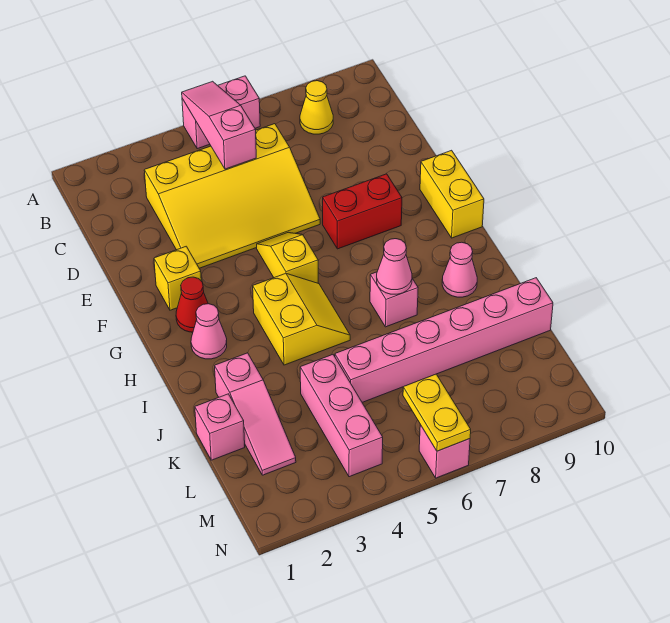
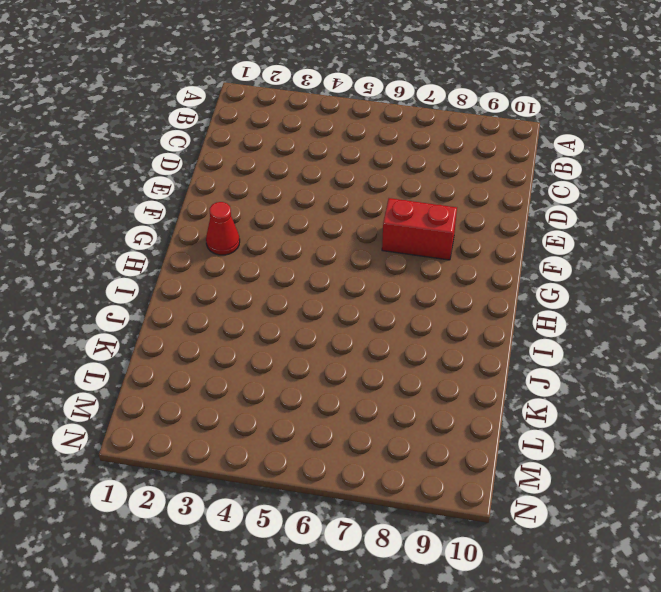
none -> pink brick A5:A6 level 1
none -> yellow cone B8 level 1
none -> yellow slope C3:E6 level 1 top C

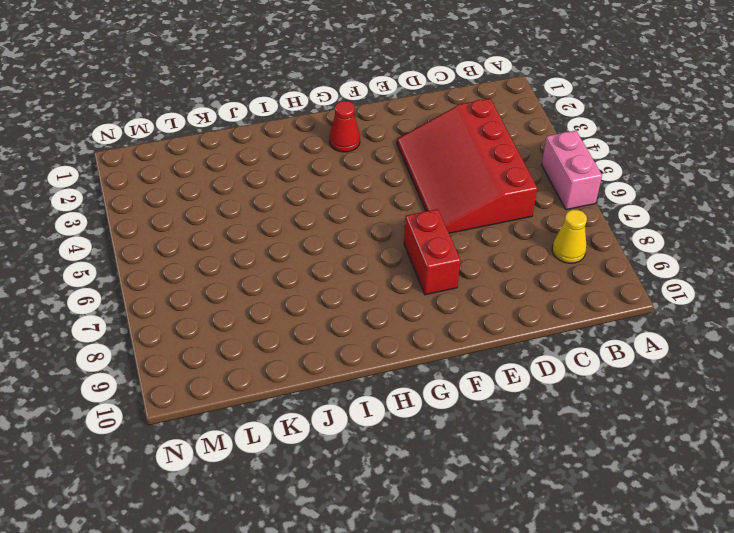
red slope C3:E6 level 1 top C -> yellow slope C3:E6 level 1 top C
none -> yellow brick F2 level 1
none -> yellow slope F5:G5 level 1 top G
none -> yellow brick F10:G10 level 1

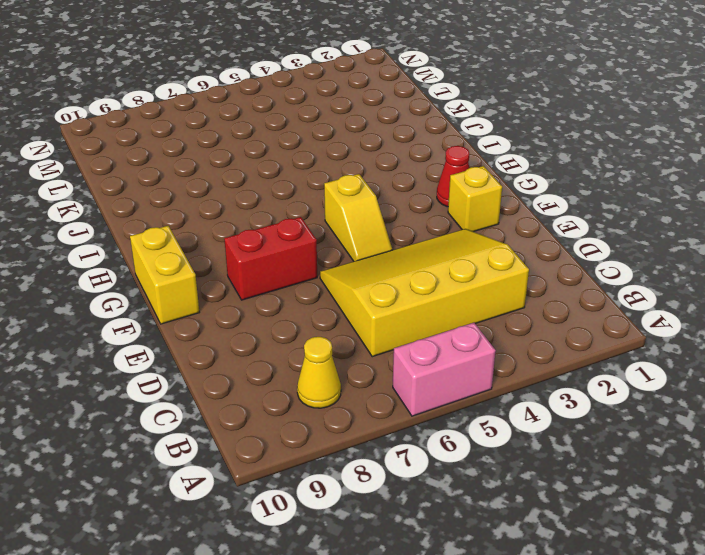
none -> pink cone H2 level 1
none -> yellow slope H4:I5 level 1 top 4
none -> pink brick I7 level 1

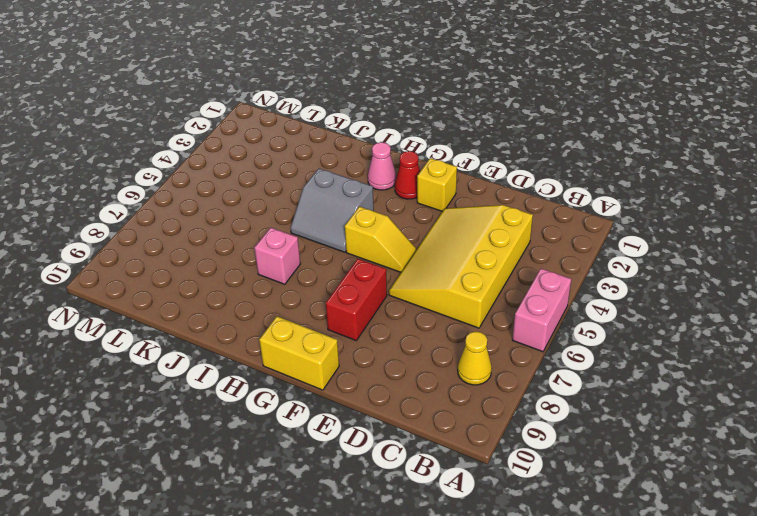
grey slope H4:I5 level 1 top 4 -> yellow slope H4:I5 level 1 top 4
none -> pink cone I9 level 1
none -> pink slope J2:L2 level 1 top J
none -> pink brick K1 level 1

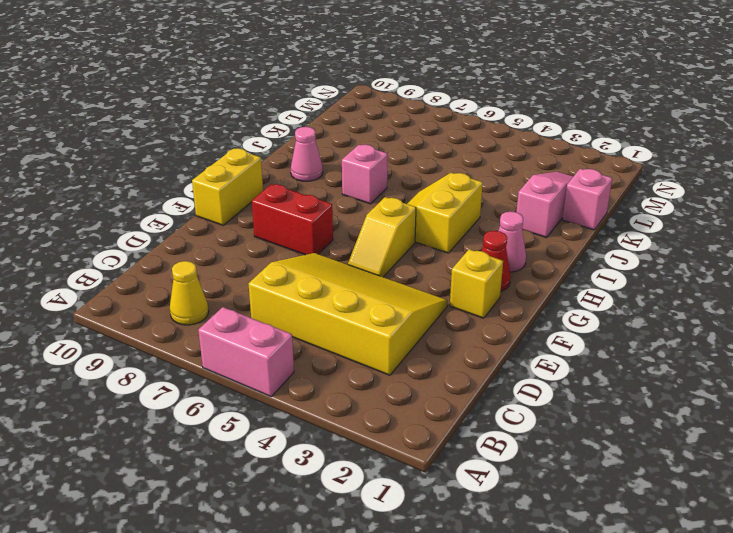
none -> pink brick K4:M4 level 1
none -> pink brick K5:K10 level 1
none -> pink brick N6 level 1

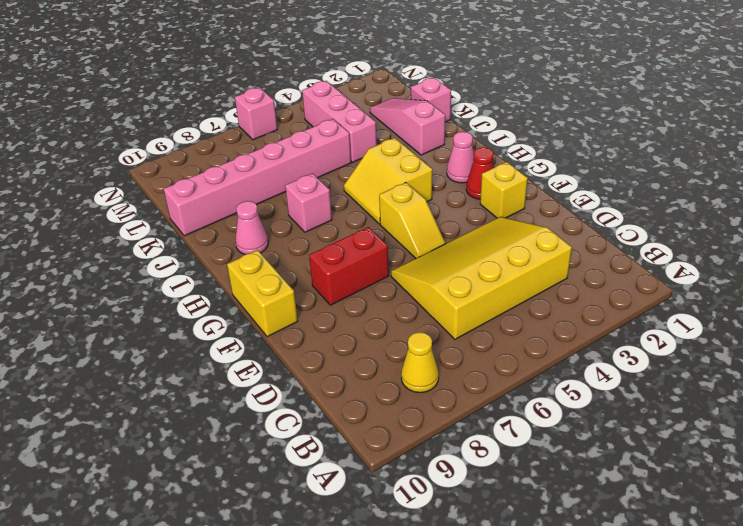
none -> pink brick A5:A6 level 1
none -> pink slope A5:C5 level 2 top C
none -> pink cone I7 level 2

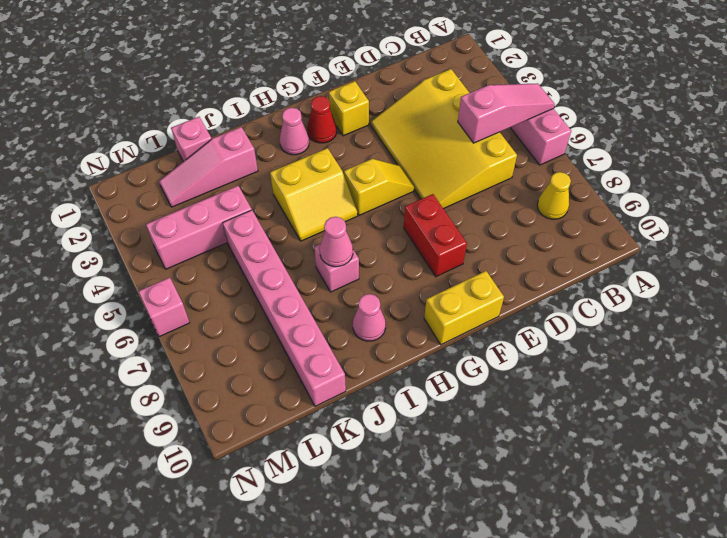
none -> yellow plate M6:N6 level 2

